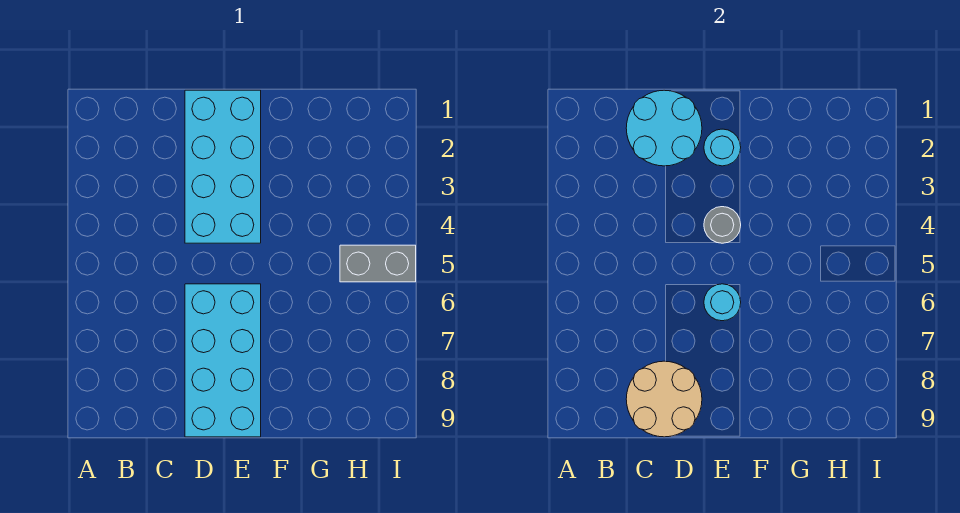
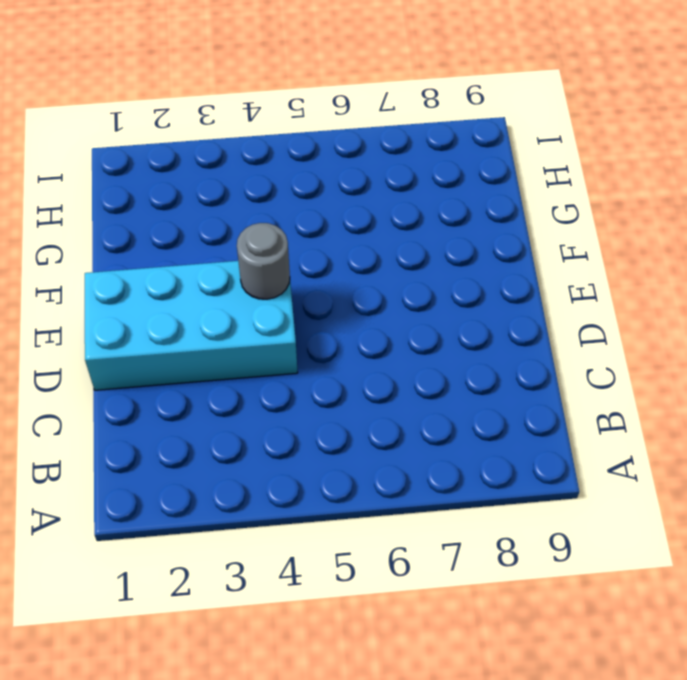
none -> cyan brick D6:E9 level 1
none -> grey brick H5:I5 level 1

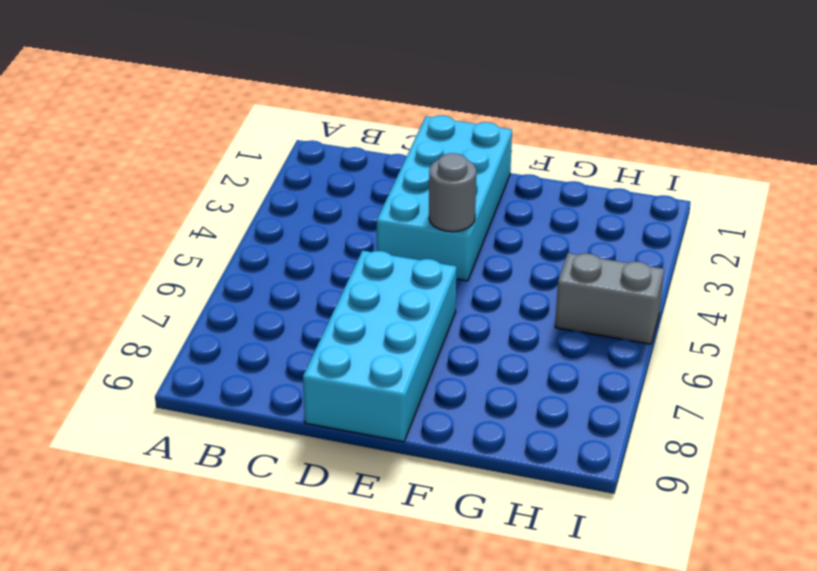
none -> cyan round brick C1:D2 level 2
none -> tan round brick C8:D9 level 2

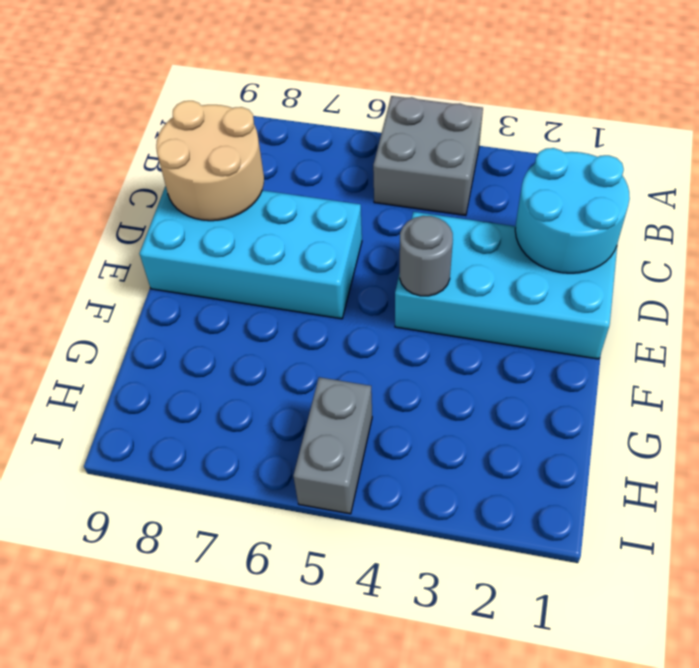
grey brick A4:B5 level 1 -> none
none -> cyan round brick E2 level 2
none -> cyan round brick E6 level 2

